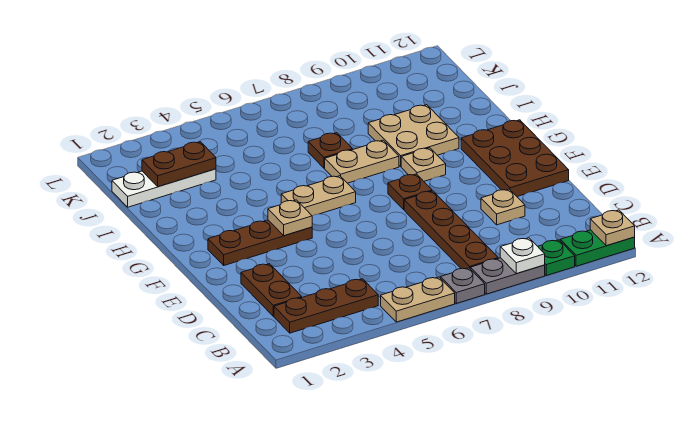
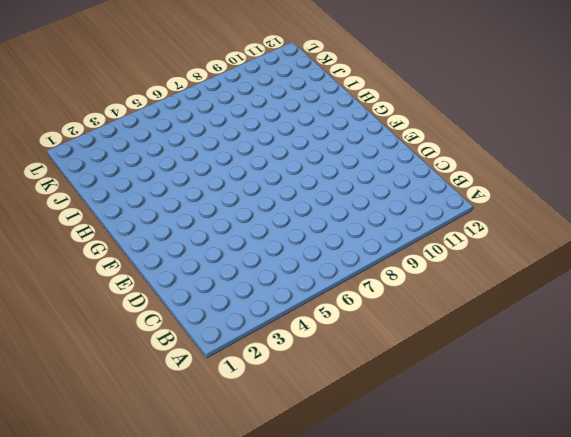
none -> tan plate A5:A6 level 1
none -> grey plate A7 level 1
none -> grey plate A8:A9 level 1

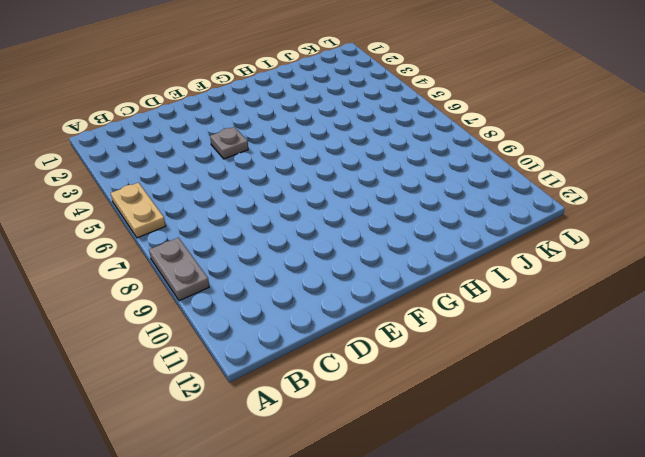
grey plate E4 level 1 -> grey plate A7 level 1
none -> green plate A10 level 1
none -> green plate A11:A12 level 1
none -> brown plate B2:B4 level 1

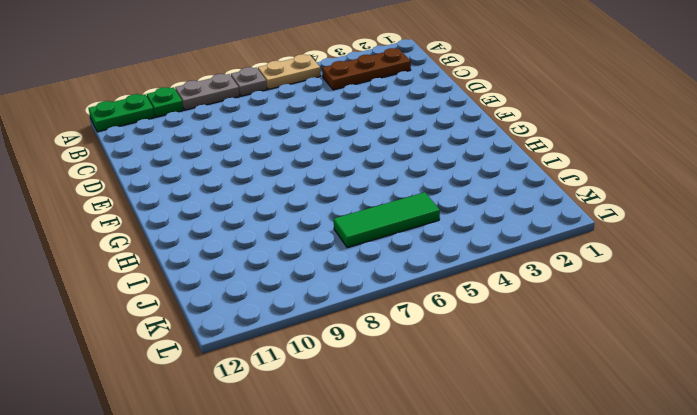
green tile J5:J7 level 1 -> none
none -> brown plate B8:E8 level 1
none -> brown plate C2:D2 level 1
none -> tan plate D10 level 1

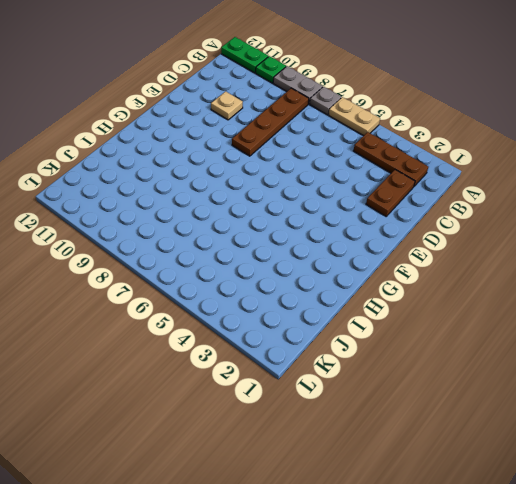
none -> brown plate E11:G12 level 1
none -> brown plate F2:F4 level 1
none -> brown plate F8 level 1

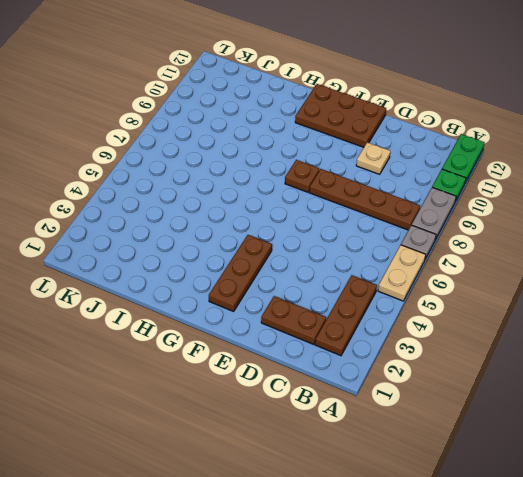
none -> tan plate G5:G6 level 1
none -> tan plate G9 level 1
none -> tan plate H7:H8 level 1

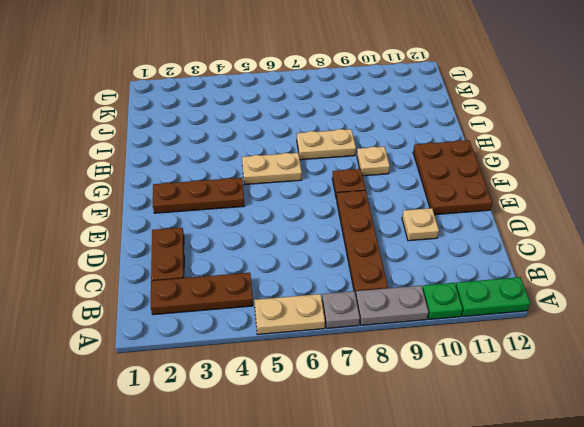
none -> tan plate H9:I10 level 1
none -> brown plate I7 level 1
none -> white plate J1:J3 level 1

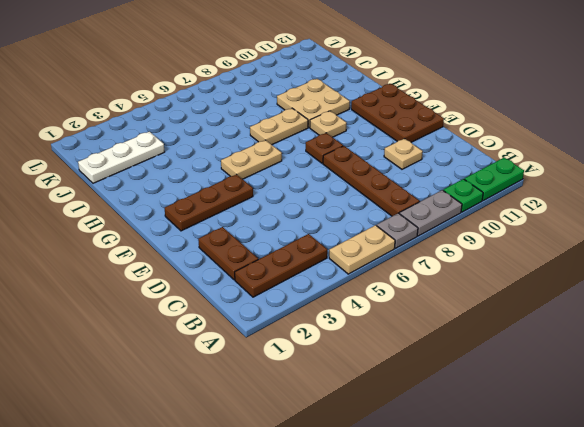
none -> brown plate I7 level 1
none -> white plate A9 level 2
none -> tan plate A12 level 2

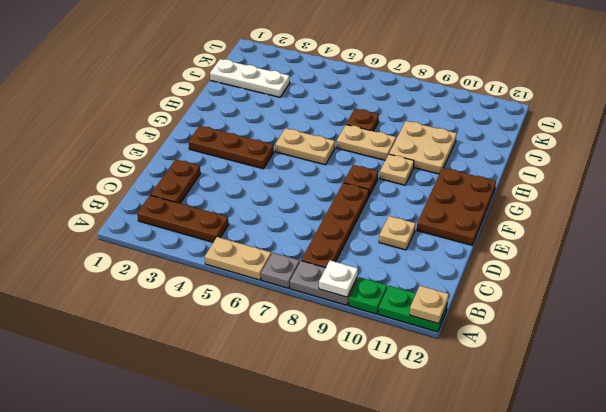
none -> tan plate F4 level 2
none -> brown plate J2:J3 level 2

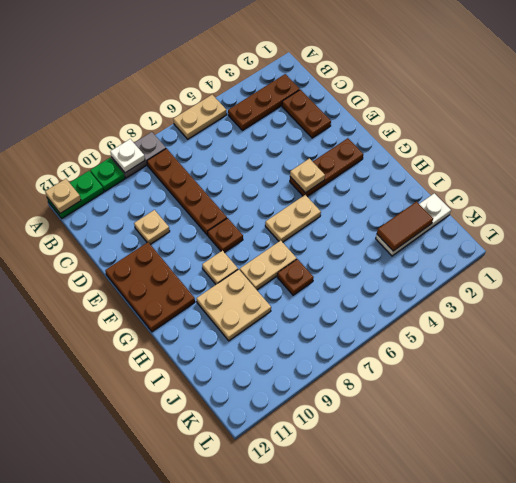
brown tile J2:J3 level 2 -> brown plate J2:J3 level 2
none -> grey plate A7 level 1

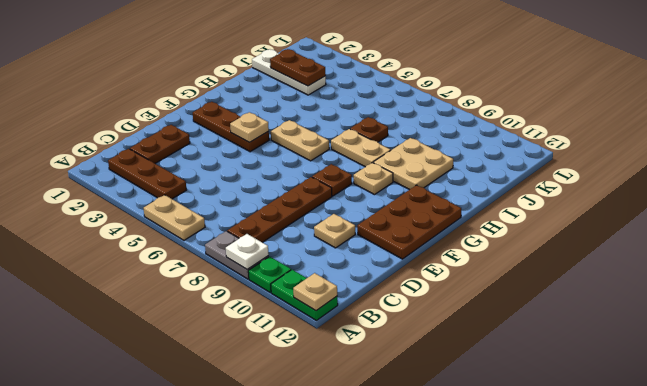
none -> grey plate A7 level 1

